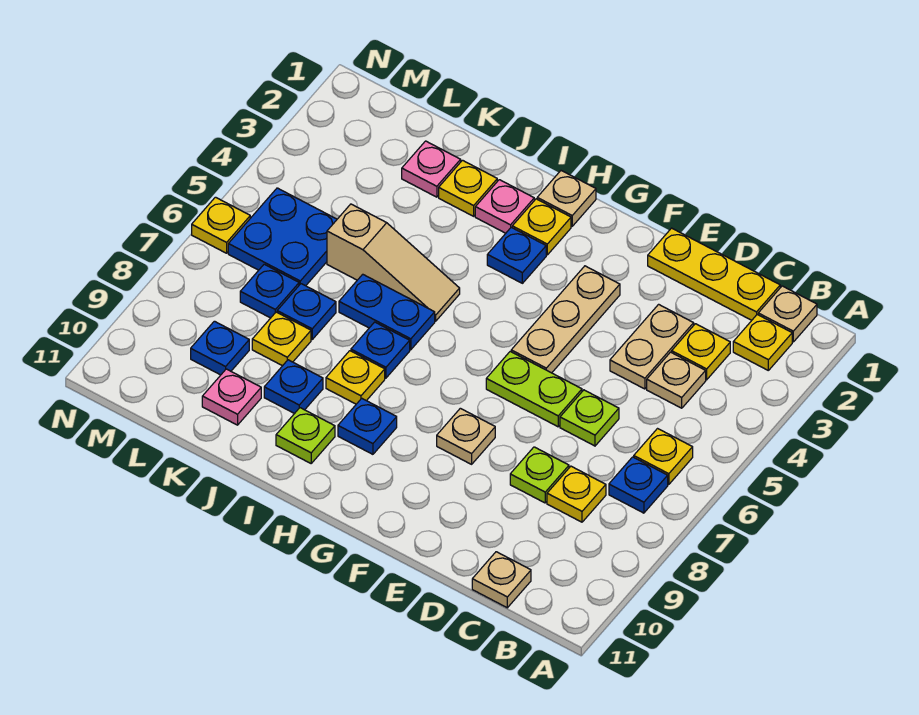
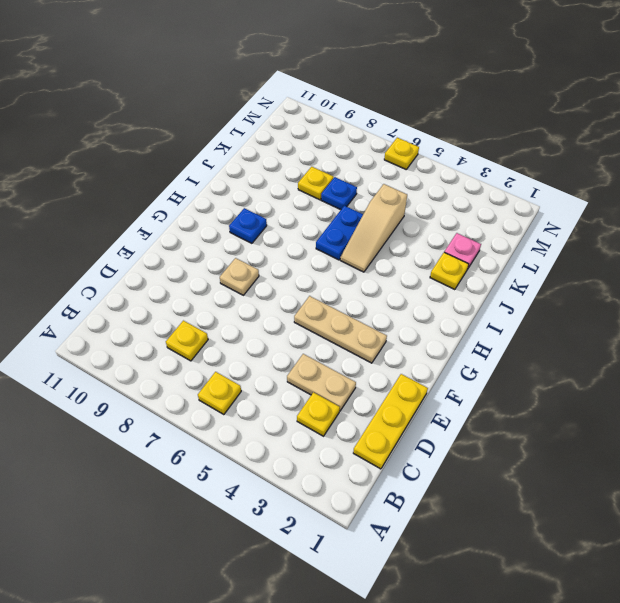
none -> tan plate B1 level 1
none -> yellow plate B2 level 1
none -> blue plate B7 level 1
none -> tan plate C4 level 1

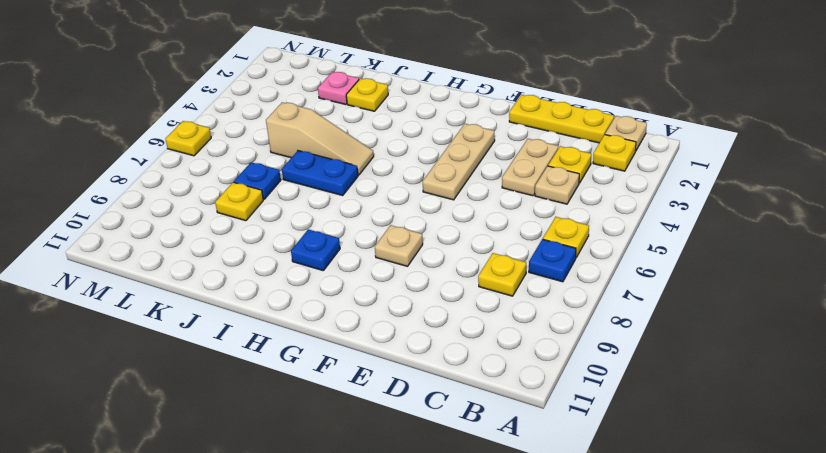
none -> tan plate C11 level 1
none -> lime plate D6 level 1
none -> lime plate D8 level 1
none -> lime plate E6:F6 level 1

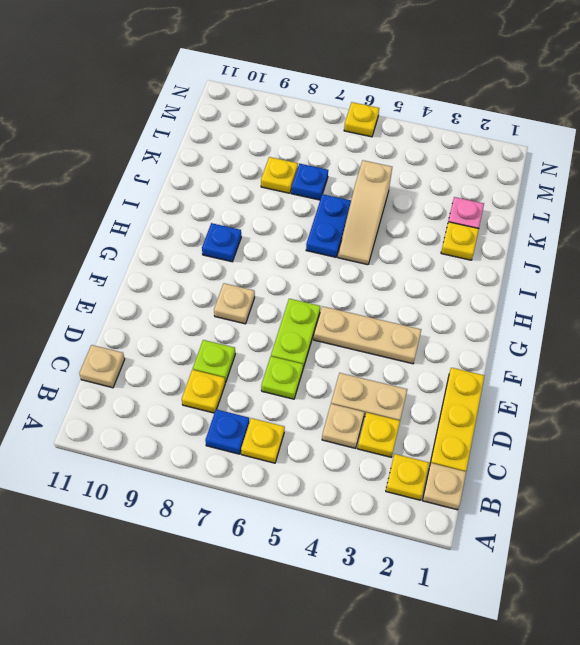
none -> tan plate H1 level 1
none -> yellow plate H2 level 1
none -> blue plate H3 level 1
none -> pink plate I2 level 1

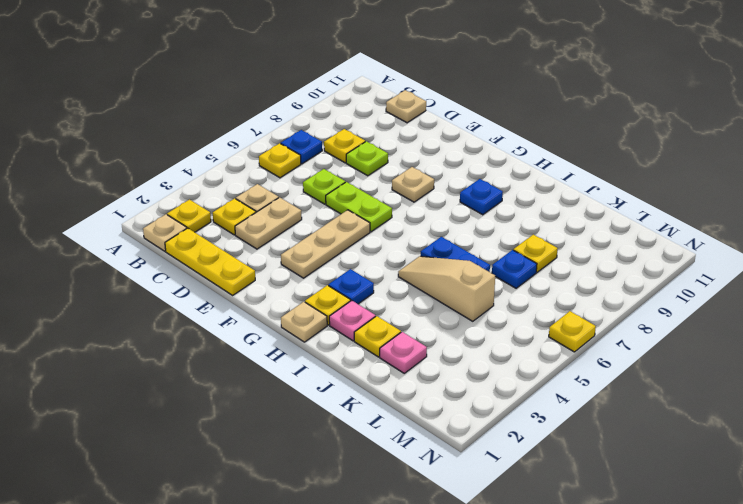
none -> blue plate I7 level 1
none -> yellow plate I8 level 1
none -> lime plate I10 level 1
none -> blue plate J9 level 1

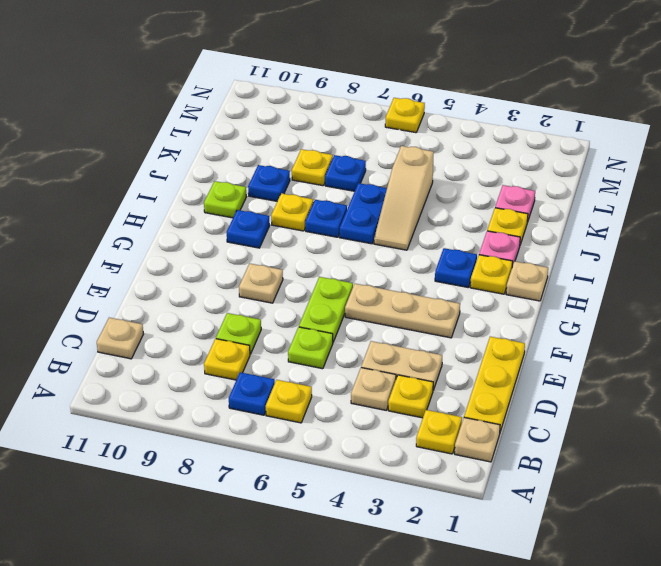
none -> pink plate K10 level 1
none -> blue plate L5:M6 level 1
none -> blue plate L7 level 1
none -> blue plate L9 level 1

